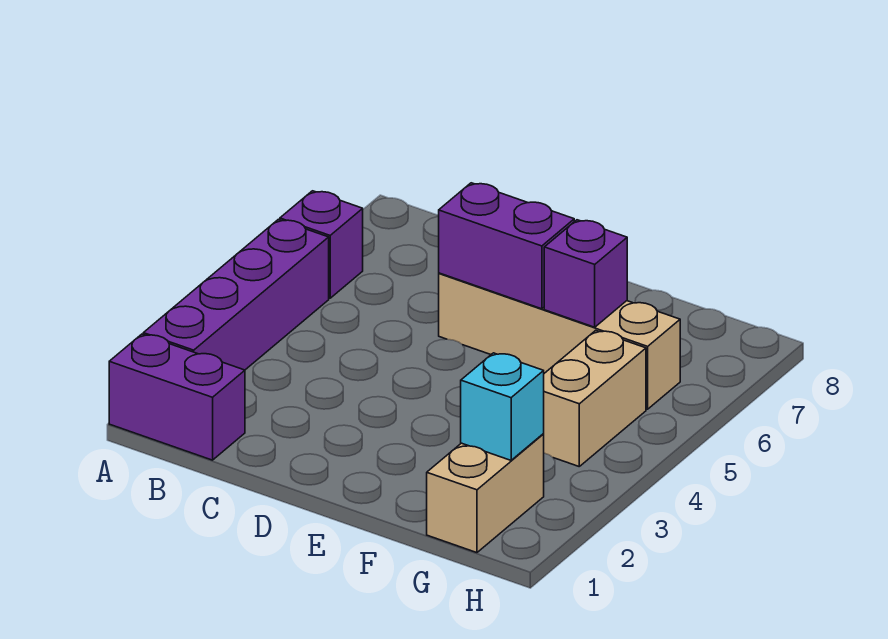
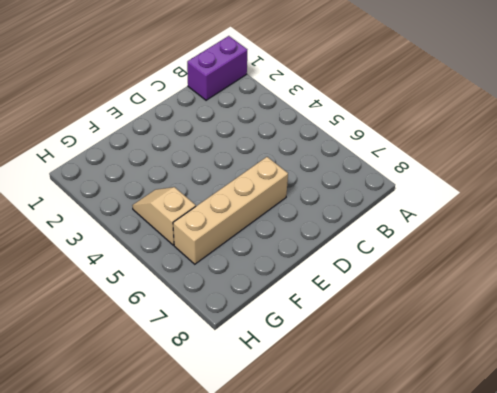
tan slope G4:G5 level 1 top 5 -> tan brick G4:G5 level 1
none -> purple brick A2:A5 level 1
none -> purple brick A6 level 1

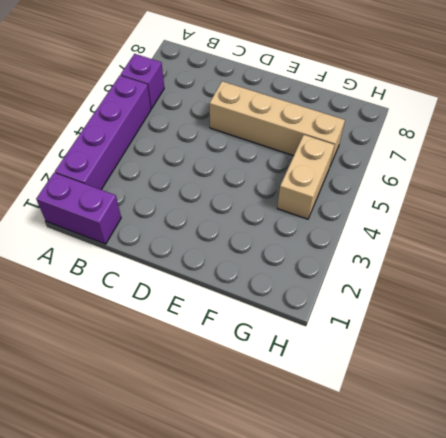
none -> tan brick G1:G2 level 1
none -> purple brick D6:E6 level 2

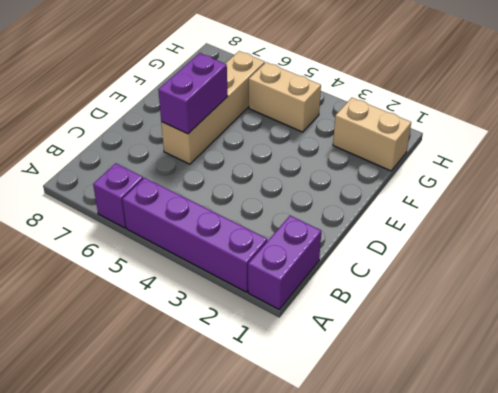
none -> purple brick F6 level 2
none -> cyan brick G2 level 2

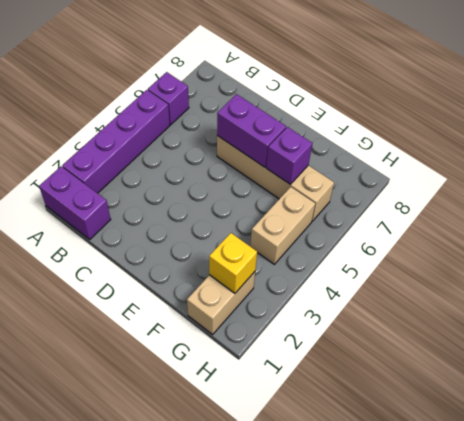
yellow brick G2 level 2 -> cyan brick G2 level 2

